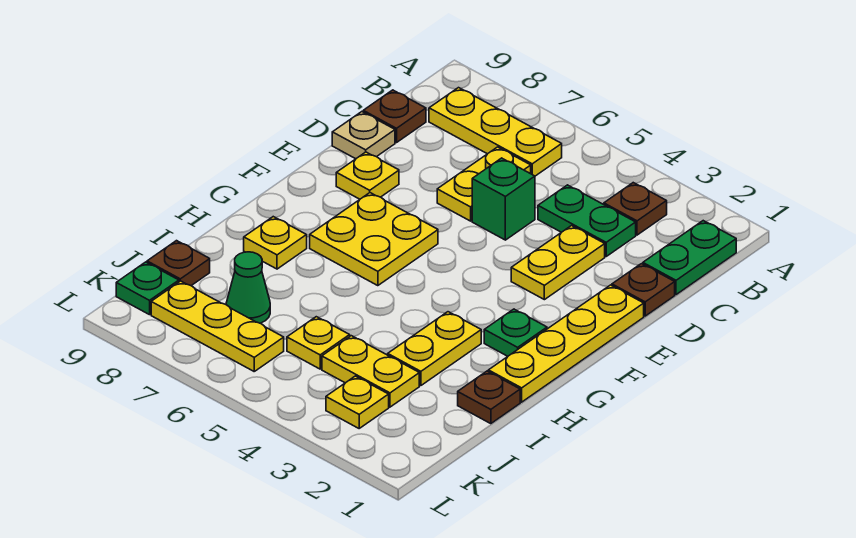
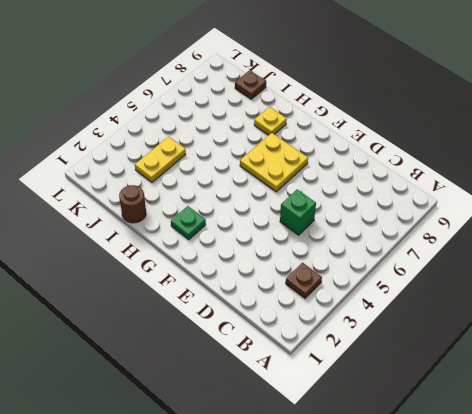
brown round brick I1 level 1 -> brown plate I1 level 1
none -> green plate B1:C1 level 1
none -> yellow plate B6:B8 level 1
none -> green plate C3:C4 level 1

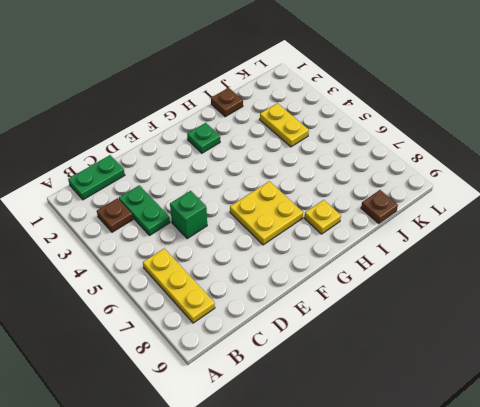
none -> yellow plate C6:D6 level 1
none -> brown plate C9 level 1
none -> brown plate D1 level 1

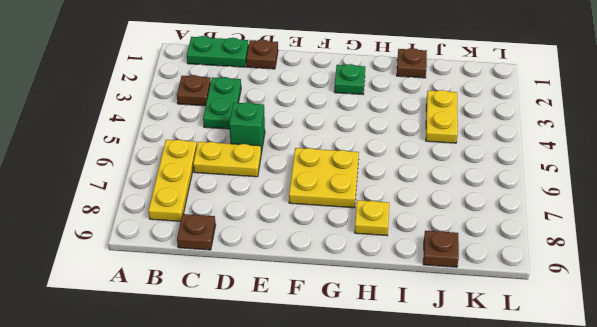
none -> yellow plate D3:E3 level 1
none -> tan plate D9 level 1
none -> yellow plate E1:H1 level 1

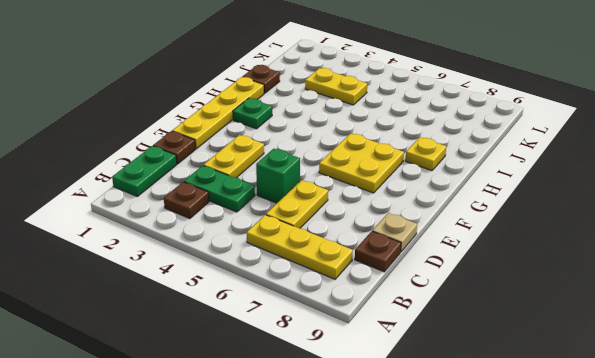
none -> yellow plate E8 level 1
none -> yellow plate H3:I3 level 1
none -> yellow plate J5 level 1

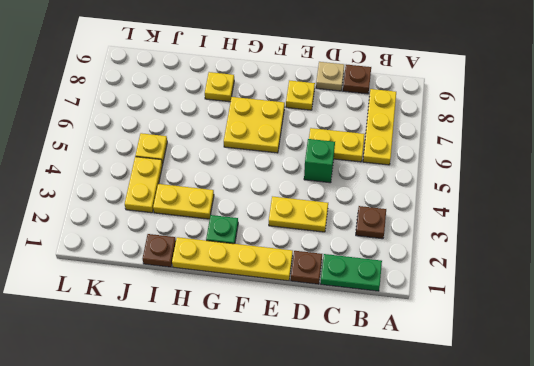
none -> green plate C3:C4 level 1
none -> green cone J7 level 1
none -> brown plate J9 level 1

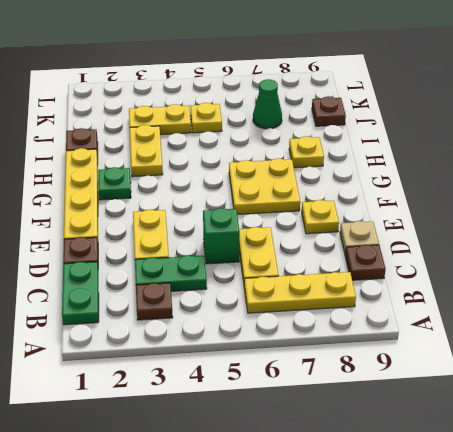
none -> yellow plate K3 level 1
none -> yellow plate K6:K8 level 1
none -> green plate K9 level 1

